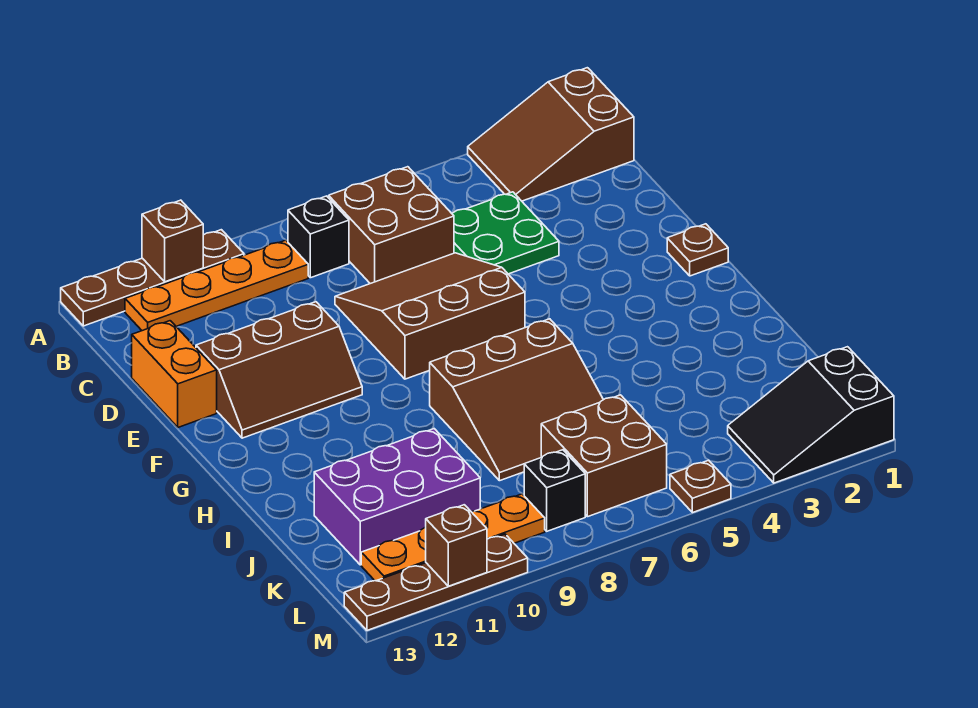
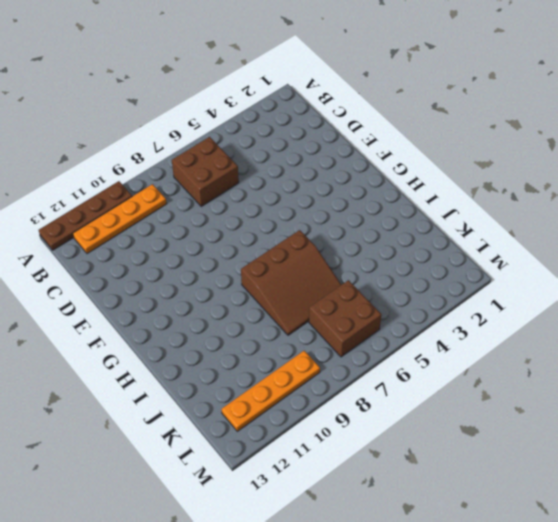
none -> brown slope A1:B3 level 1 top 1
none -> black brick B8 level 1
none -> green plate C4:D5 level 1

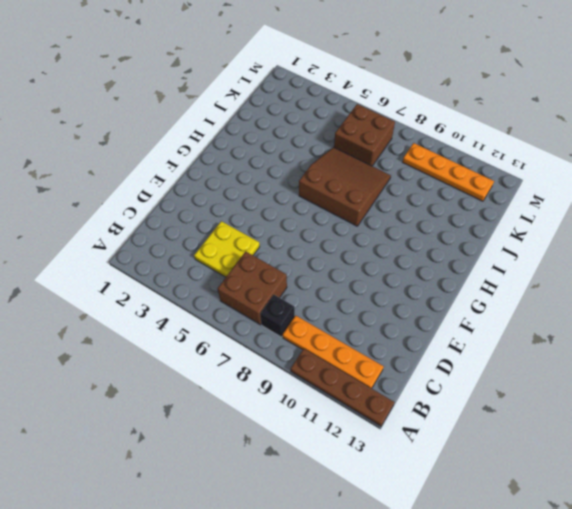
yellow plate C4:D5 level 1 -> green plate C4:D5 level 1
none -> brown slope A1:B3 level 1 top 1
none -> brown slope D6:F8 level 1 top F
none -> orange brick D13:E13 level 1

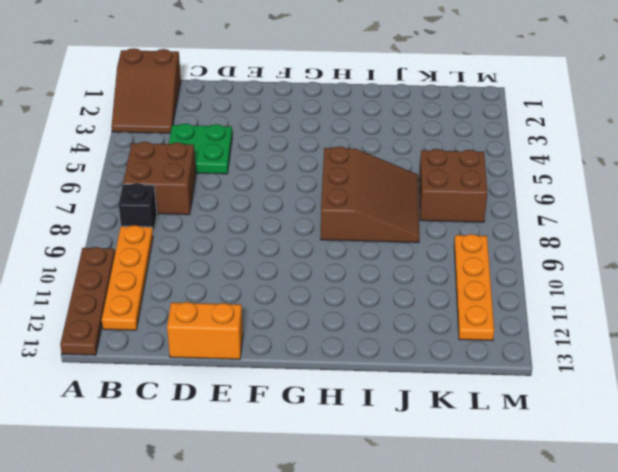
none -> brown slope D6:F8 level 1 top F
none -> brown slope E10:F12 level 1 top E
none -> brown plate F1 level 1

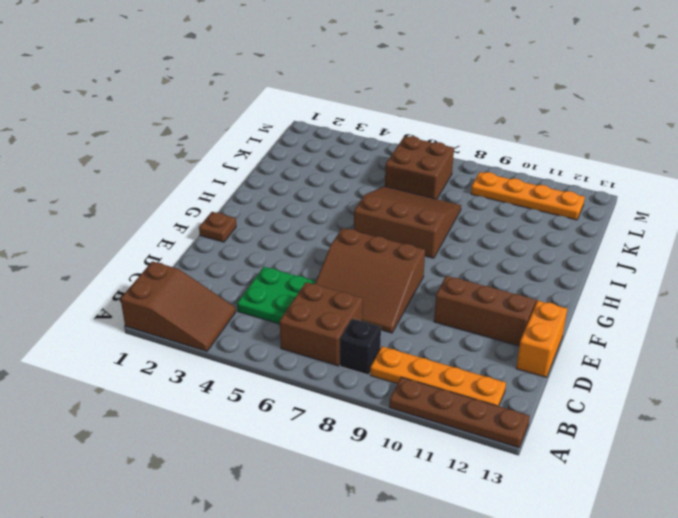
none -> purple brick J10:K12 level 1
none -> black slope L1:M3 level 1 top 1
none -> black brick L8 level 1

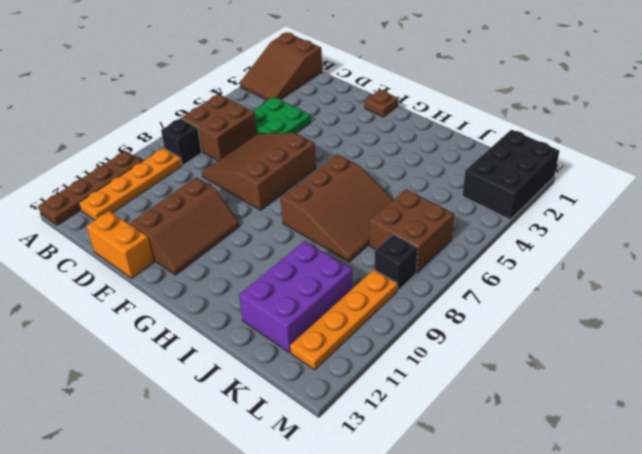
black brick L1:M3 level 1 -> black slope L1:M3 level 1 top 1
none -> brown plate M5 level 1
none -> brown plate M10:M13 level 1
none -> brown brick A11 level 2

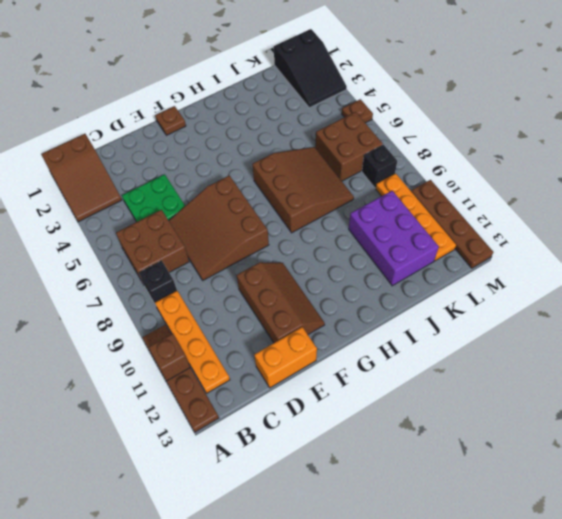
none -> brown brick M11 level 2

